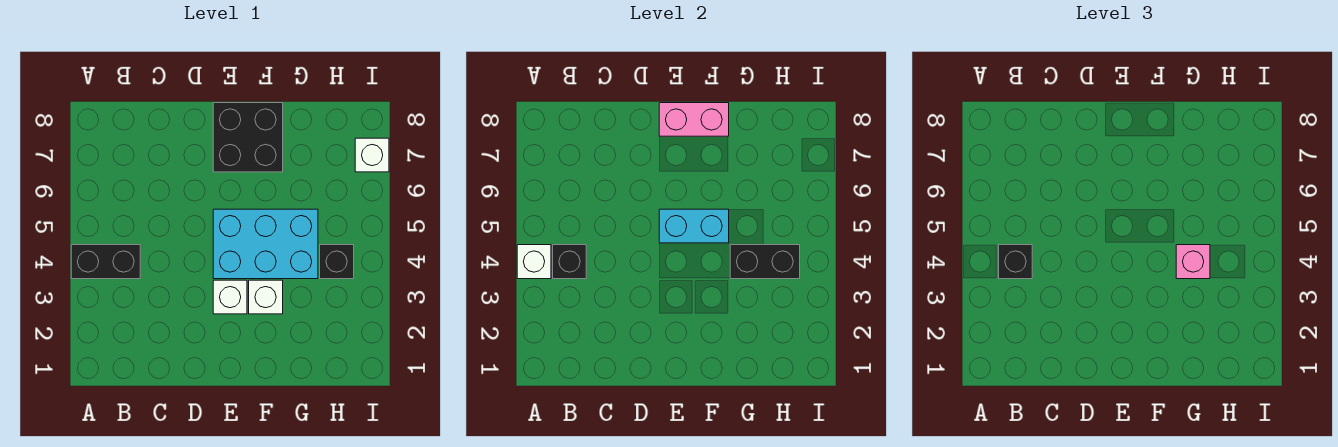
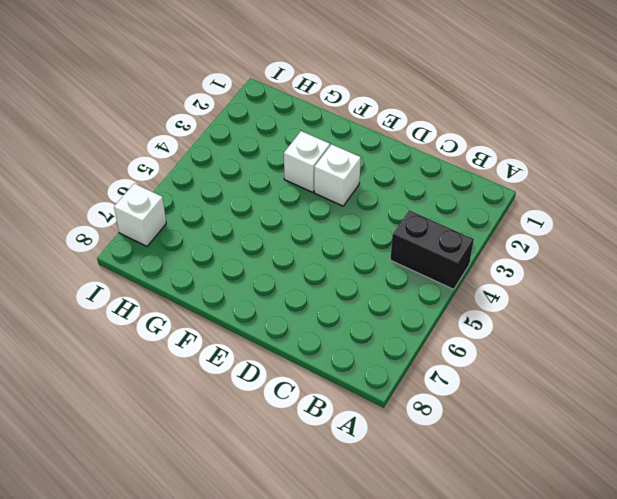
none -> cyan brick E4:G5 level 1
none -> black brick E7:F8 level 1
none -> black brick H4 level 1

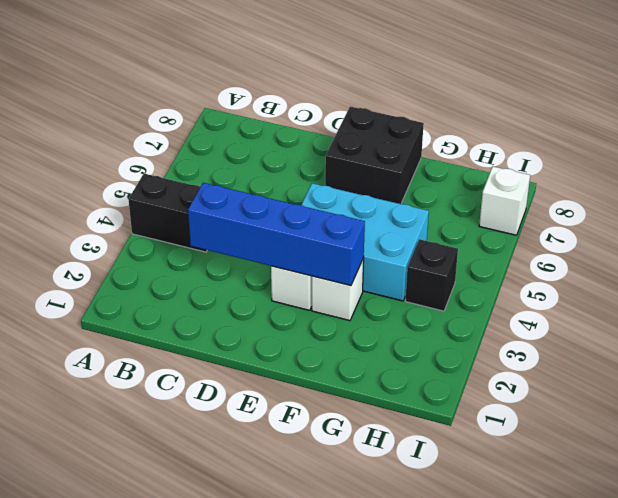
blue brick C3:F3 level 2 -> none
none -> white brick A4 level 2
none -> black brick B4 level 2
none -> cyan brick E5:F5 level 2

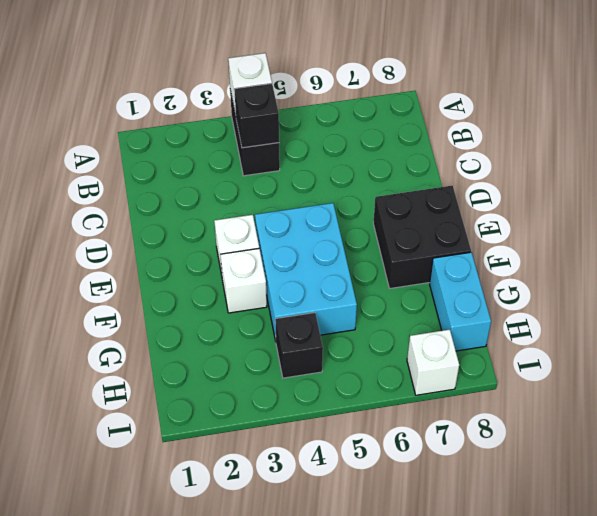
cyan brick G8:H8 level 1 -> cyan brick E5:F5 level 2
none -> pink brick E8:F8 level 2
none -> black brick G4:H4 level 2
none -> black brick B4 level 3

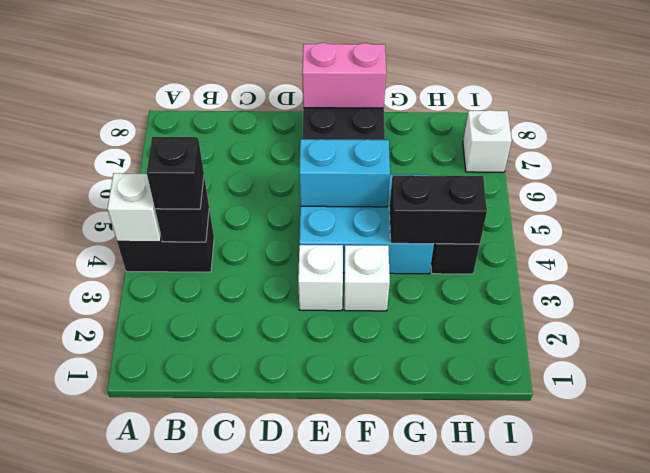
none -> pink brick G4 level 3

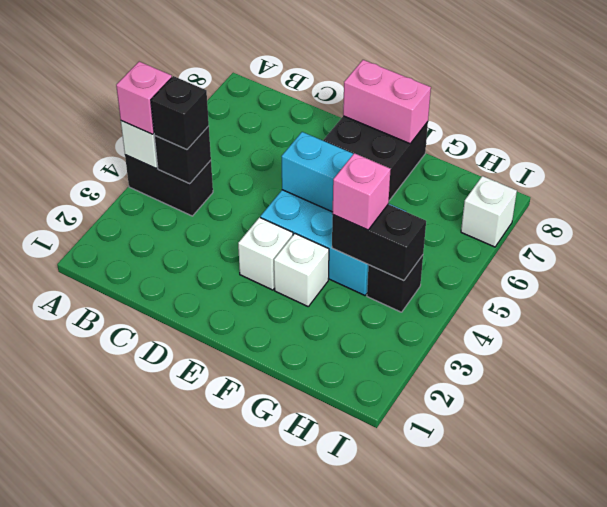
pink brick A4 level 3 -> none

